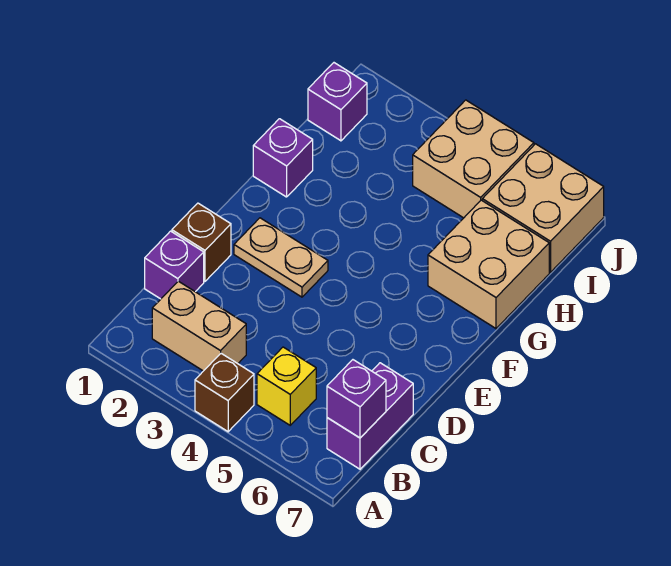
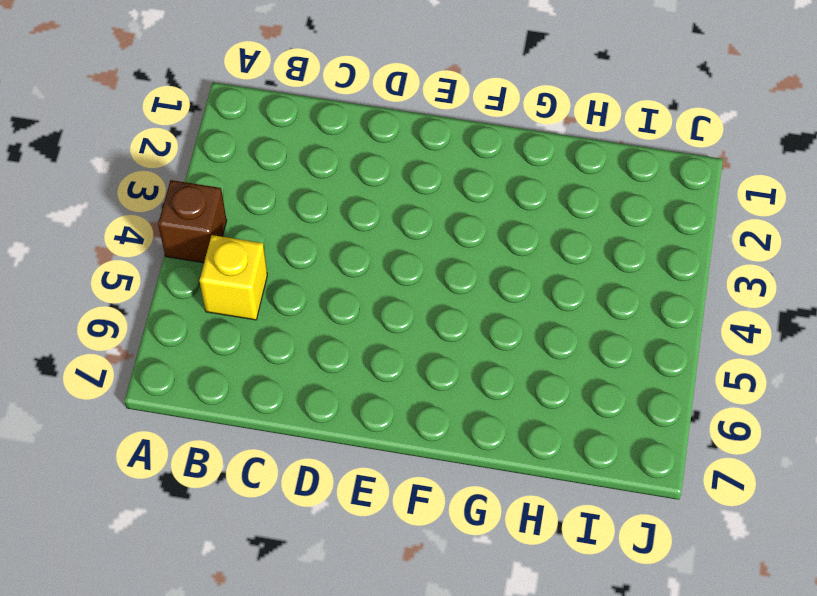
none -> tan brick B2:B3 level 1
none -> purple brick B7:C7 level 1
none -> purple brick C1 level 1

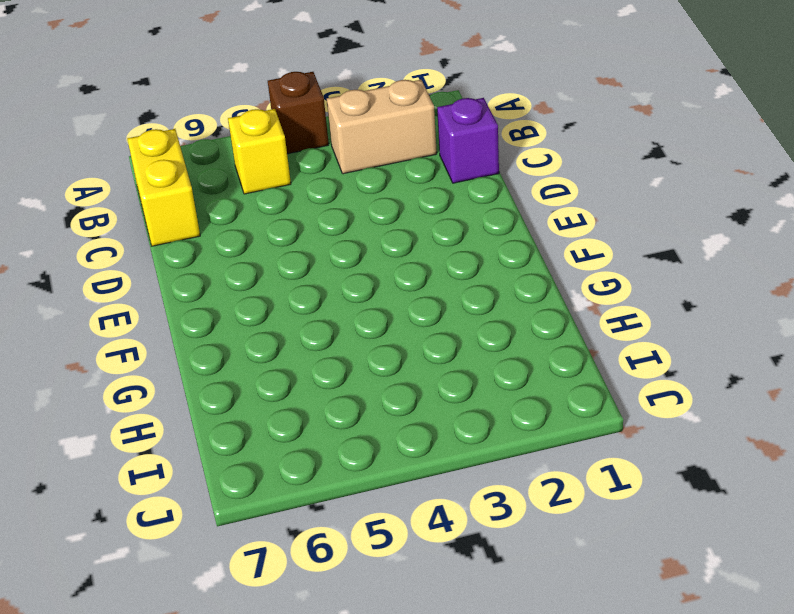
yellow brick B7:C7 level 1 -> purple brick B7:C7 level 1
none -> brown brick D1 level 1
none -> tan plate E2:E3 level 1
none -> purple brick G1 level 1

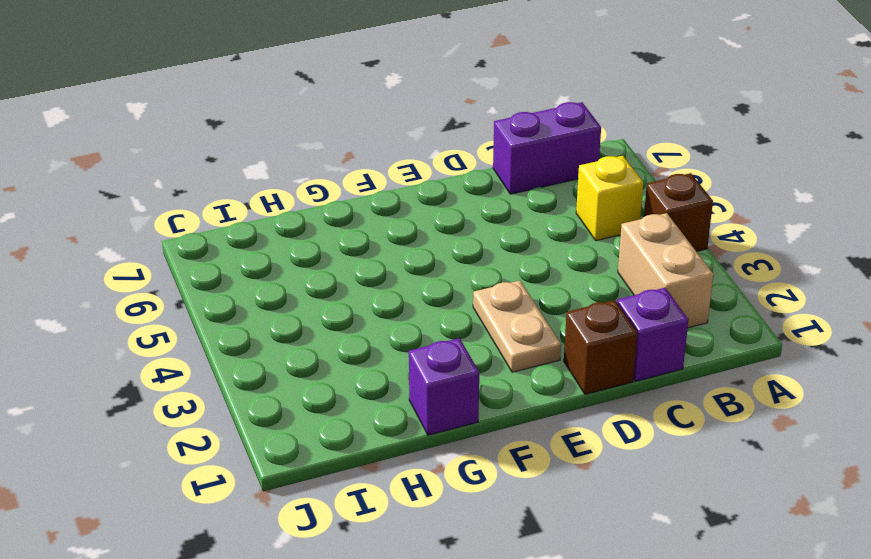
none -> tan brick G6:H7 level 1
none -> purple brick I1 level 1
none -> tan brick I4:J5 level 1

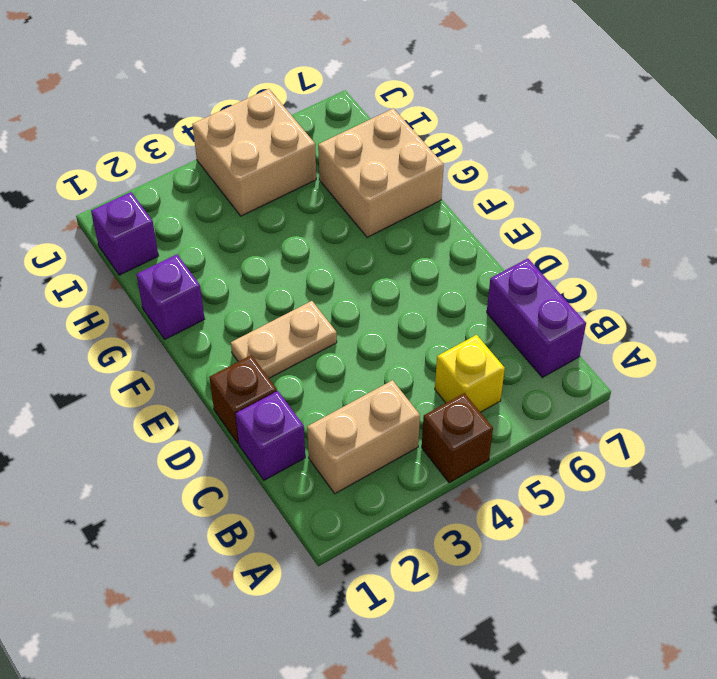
none -> tan brick I6:J7 level 1
none -> purple brick B7 level 2

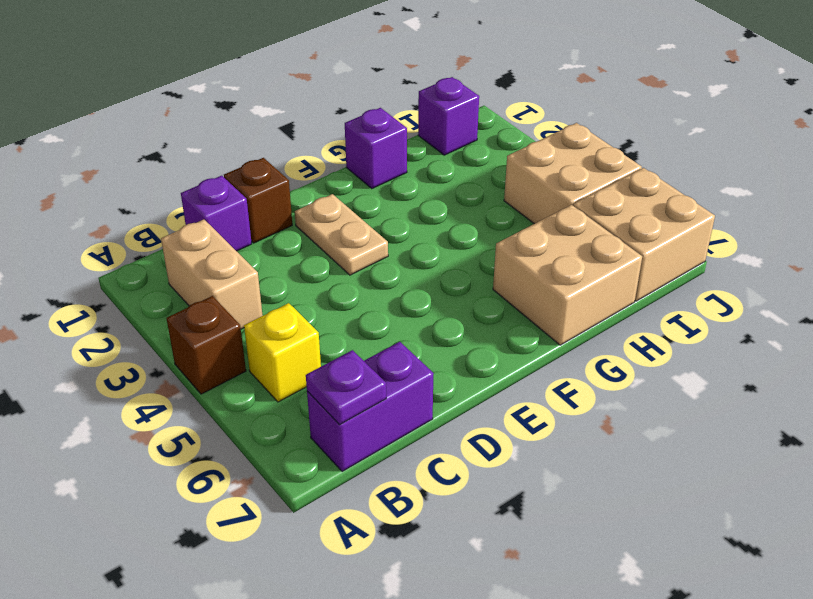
purple plate B7 level 2 -> purple brick B7 level 2

